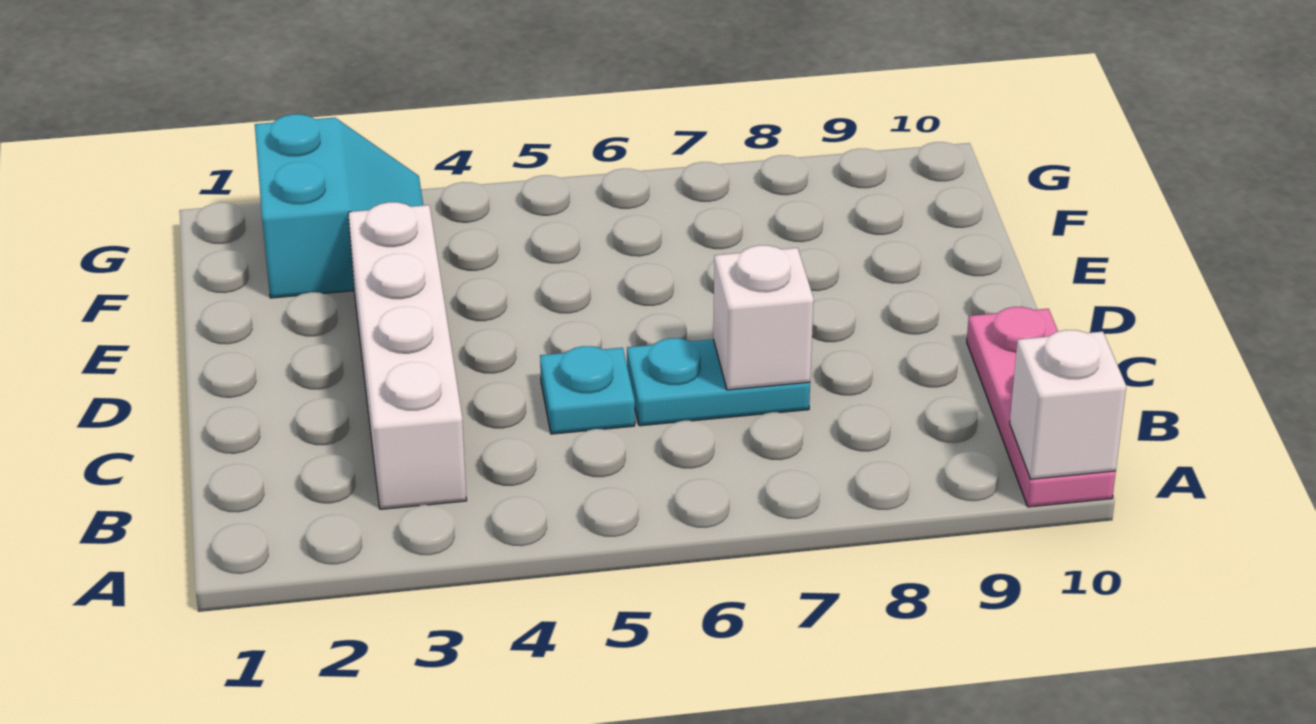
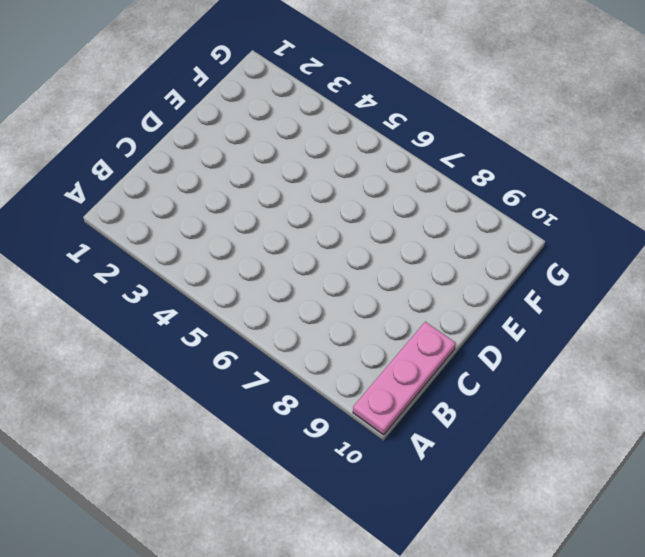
none -> white brick B3:E3 level 1
none -> cyan plate C5 level 1

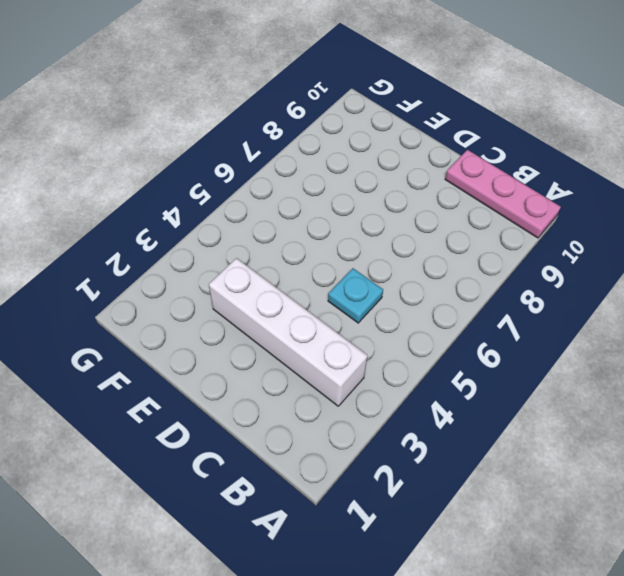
none -> cyan plate C6:C7 level 1
none -> cyan slope F2:G3 level 1 top 2

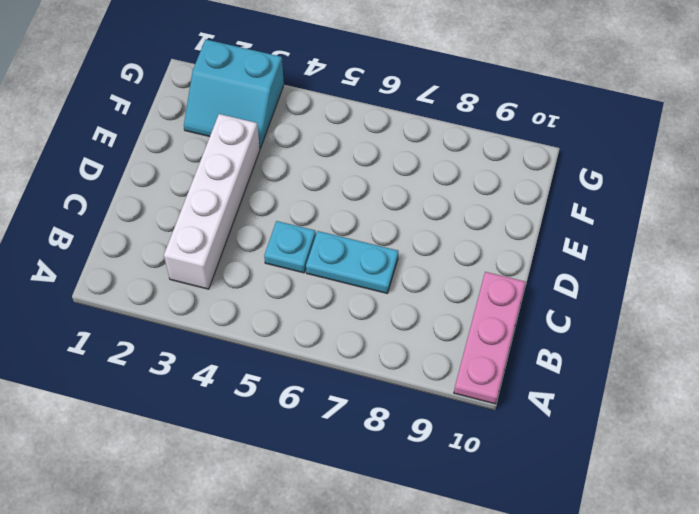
cyan slope F2:G3 level 1 top G -> cyan slope F2:G3 level 1 top 2
none -> white brick A10 level 2
none -> white brick C7 level 2

